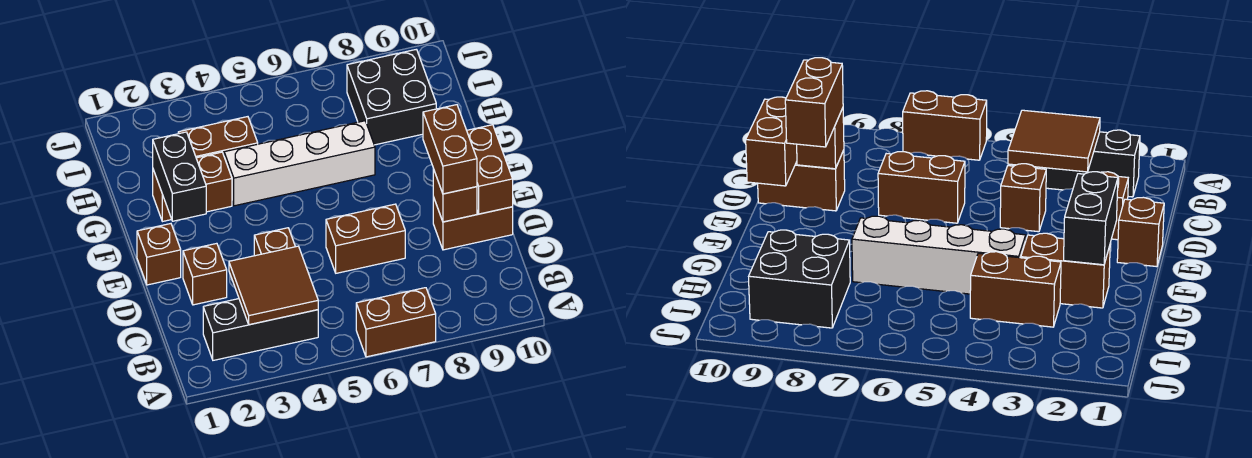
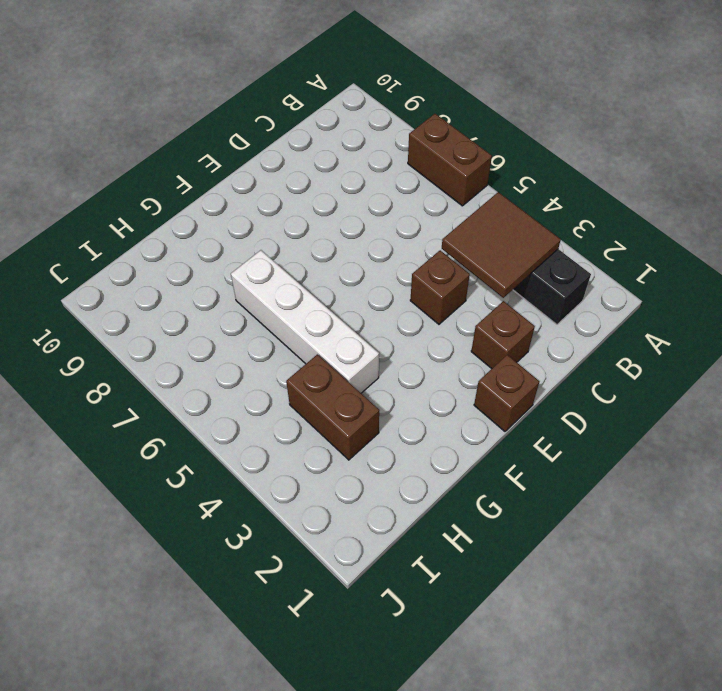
none -> brown brick D6:D7 level 1
none -> brown brick D9:D10 level 1
none -> brown brick G2:G3 level 1

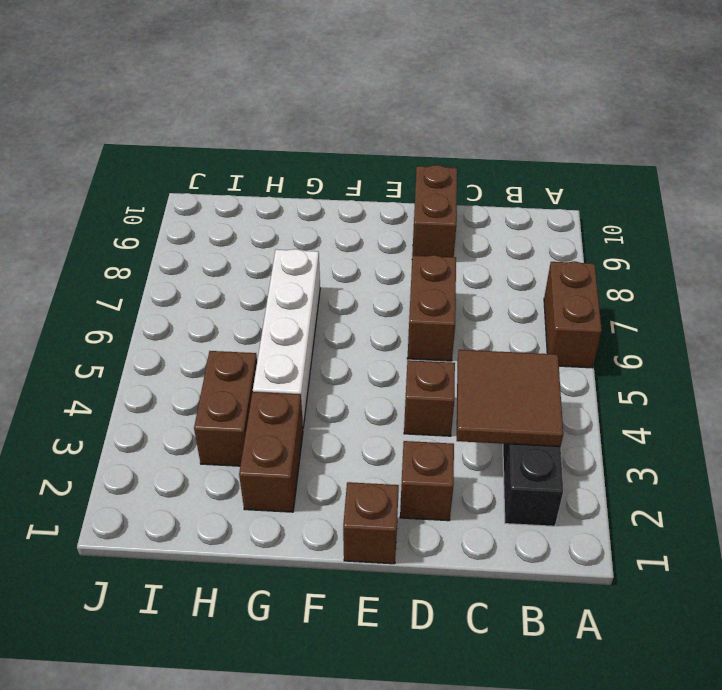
none -> black brick H8:I9 level 1
none -> brown brick D9 level 2
none -> brown brick D10:E10 level 2

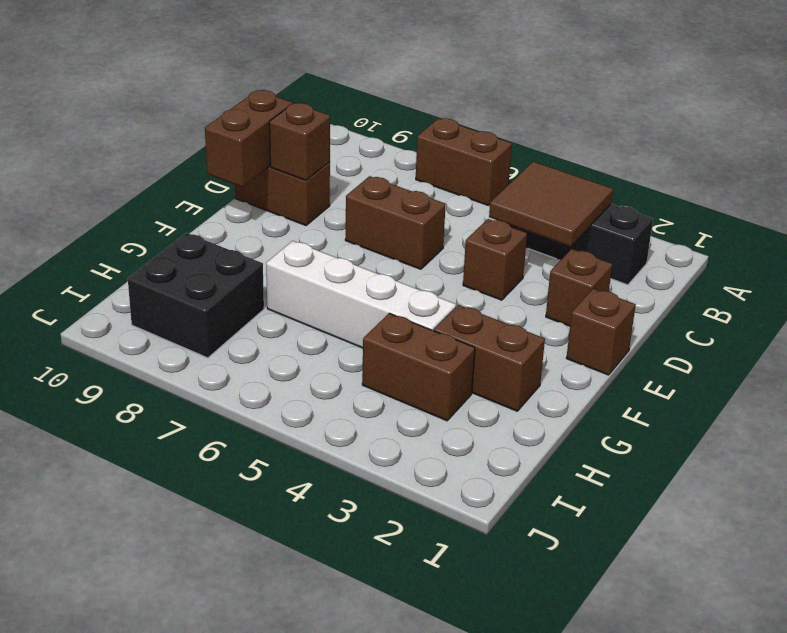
none -> black brick F2:G2 level 2
none -> brown brick D9:E9 level 3

